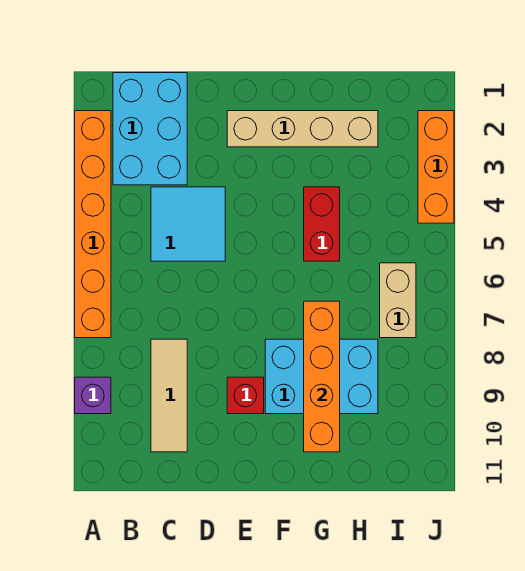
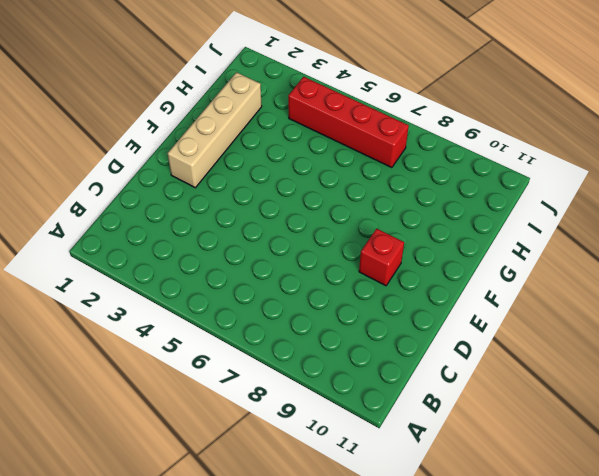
red brick I4:I7 level 1 -> tan brick I6:I7 level 1
none -> orange brick A2:A7 level 1
none -> purple brick A9 level 1
none -> cyan brick B1:C3 level 1

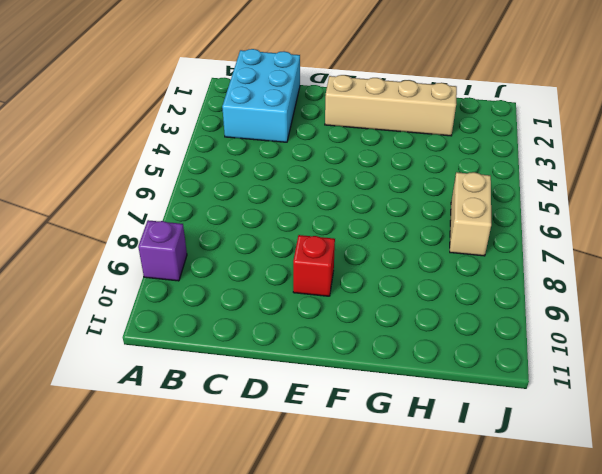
none -> orange brick A2:A7 level 1
none -> cyan tile C4:D5 level 1
none -> tan tile C8:C10 level 1

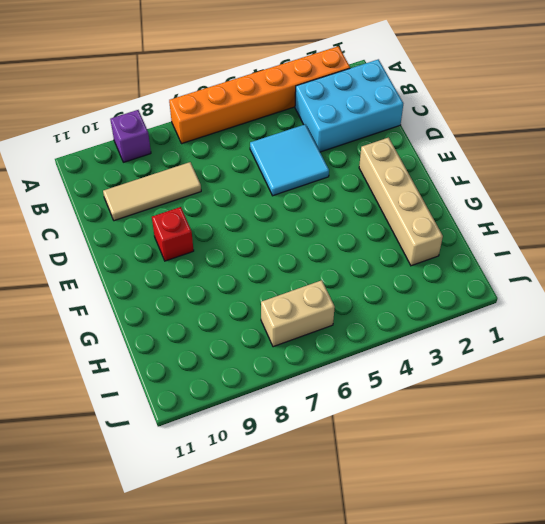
none -> cyan brick F8:H9 level 1
none -> red brick G4:G5 level 1
none -> orange brick J2:J4 level 1

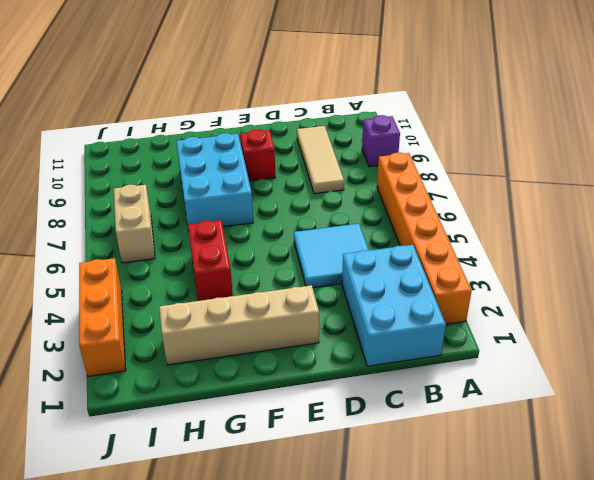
cyan brick F7:G9 level 1 -> cyan brick F8:H9 level 1
none -> orange brick G7:G10 level 2

